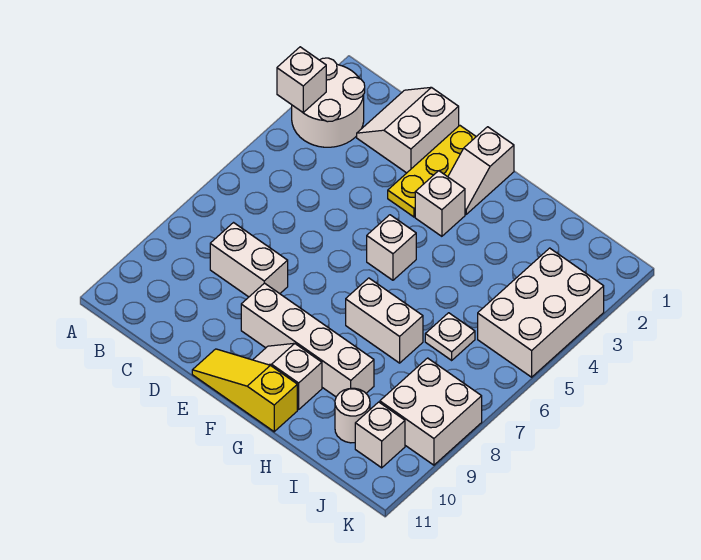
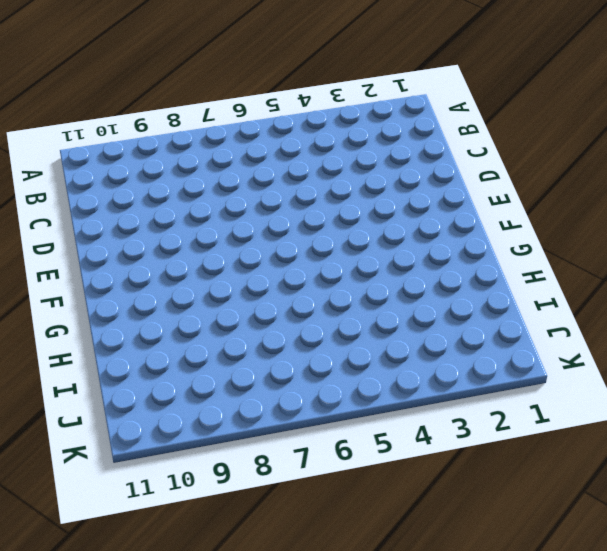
none -> white round brick A2:B3 level 1
none -> white slope C1:D2 level 1 top D
none -> white brick C8:D8 level 1

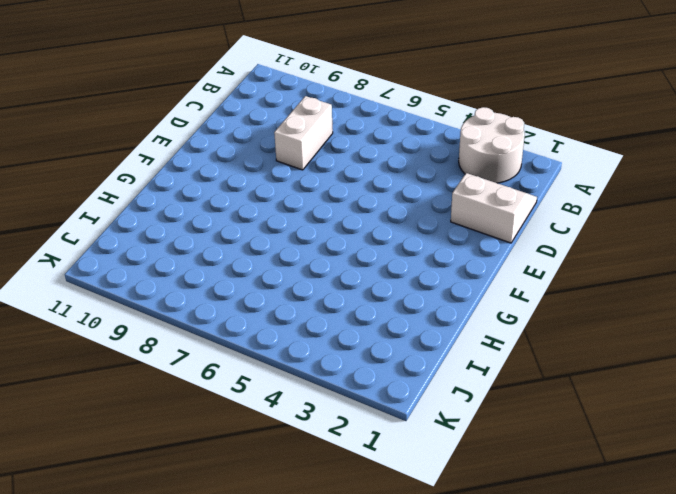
none -> yellow plate E1:E3 level 1
none -> white brick E9:H9 level 1
none -> yellow slope E11:G11 level 1 top G

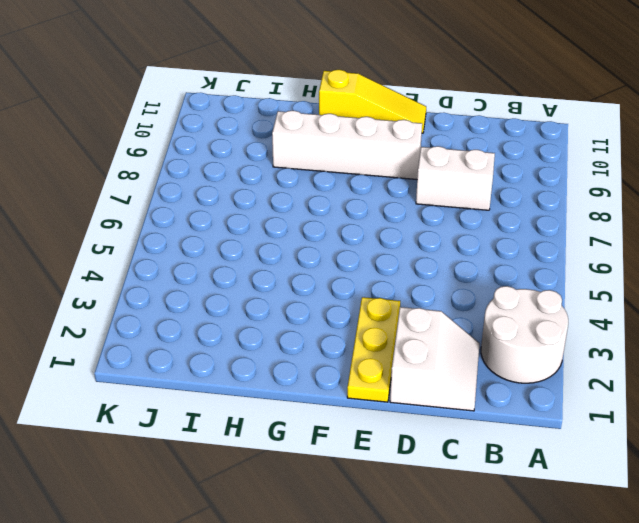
none -> white slope F1:F2 level 1 top 1
none -> white brick F3 level 1
none -> white brick F5 level 1

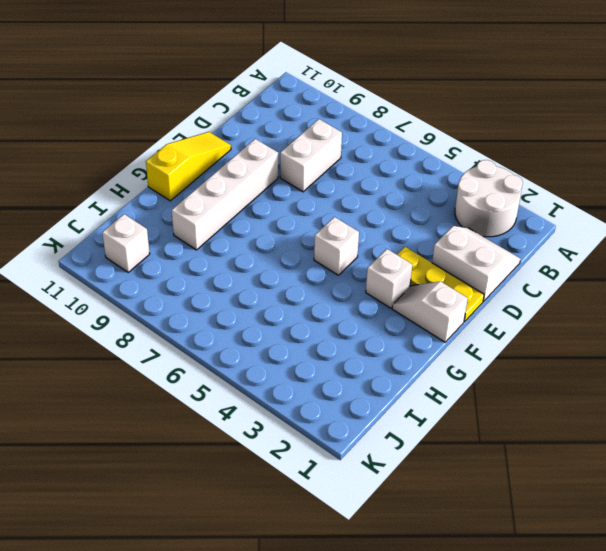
none -> white slope F10:G10 level 1 top G
none -> white brick G7:H7 level 1
none -> white plate I6 level 1

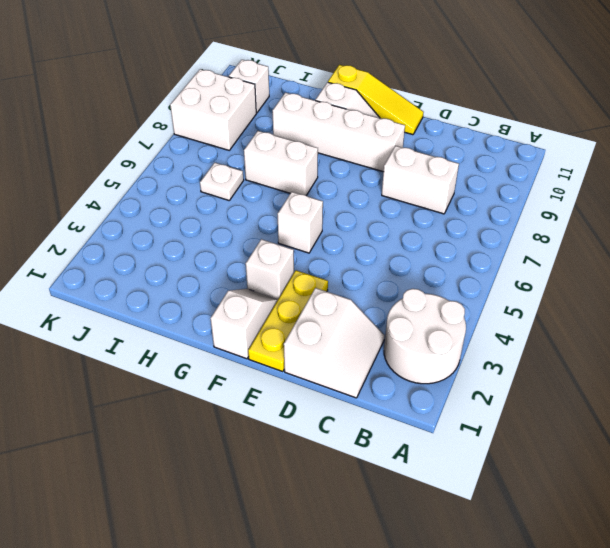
none -> white round brick I10 level 1
none -> white brick J3:K5 level 1
none -> white brick A3 level 2

